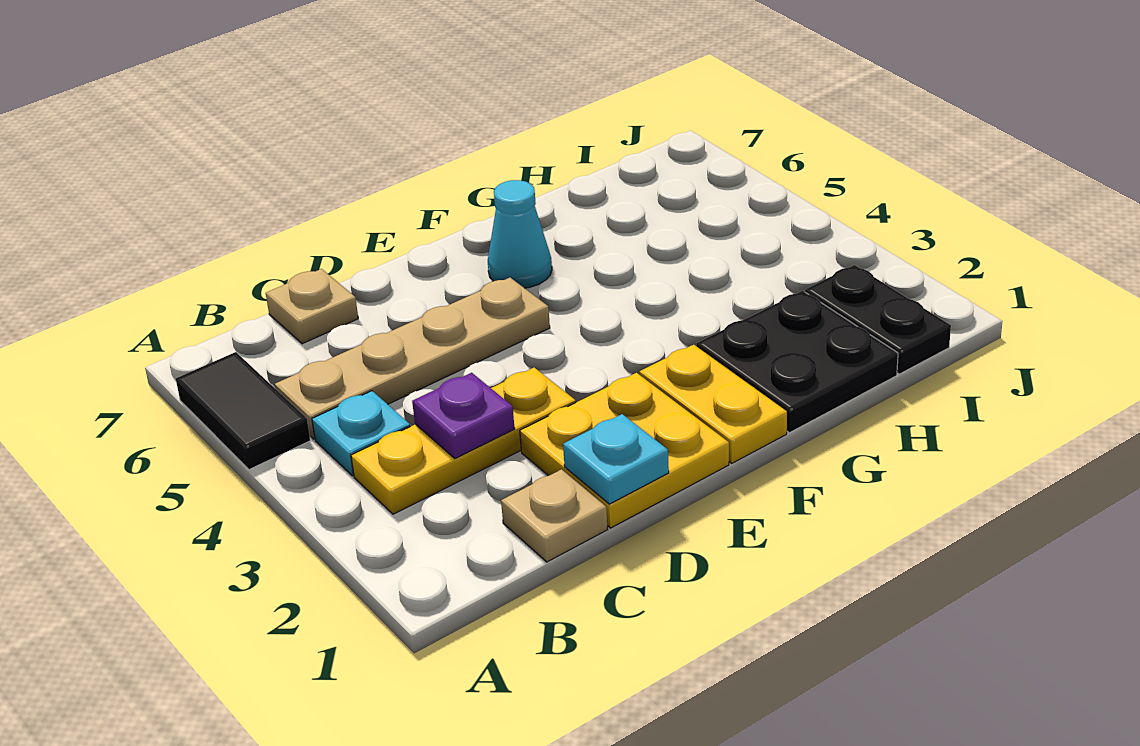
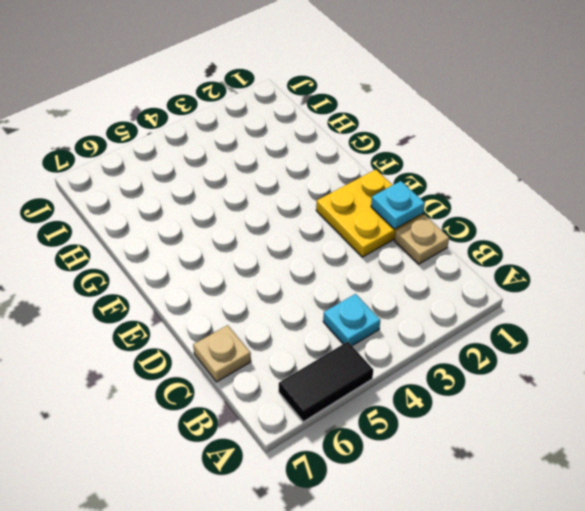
none -> yellow plate B3:D3 level 1
none -> tan plate B5:E5 level 1
none -> yellow plate F1:F2 level 1

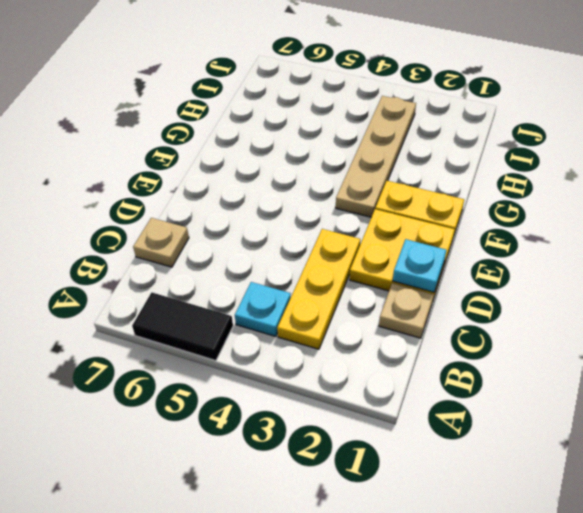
tan plate F3:I3 level 1 -> tan plate B5:E5 level 1
none -> cyan cone F6 level 1
none -> black plate G1:H2 level 1
none -> black plate I1:I2 level 1

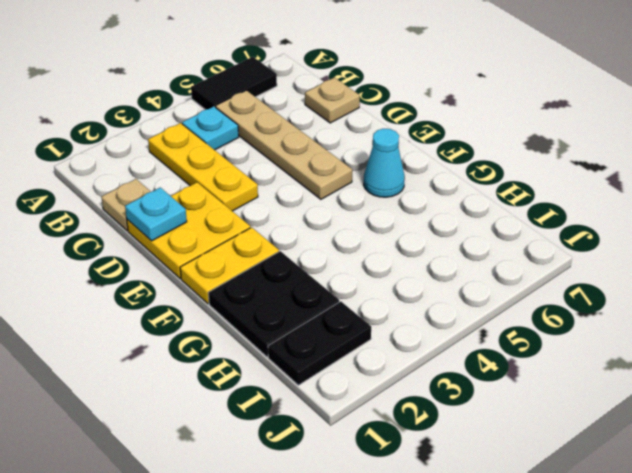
none -> purple plate C3 level 2

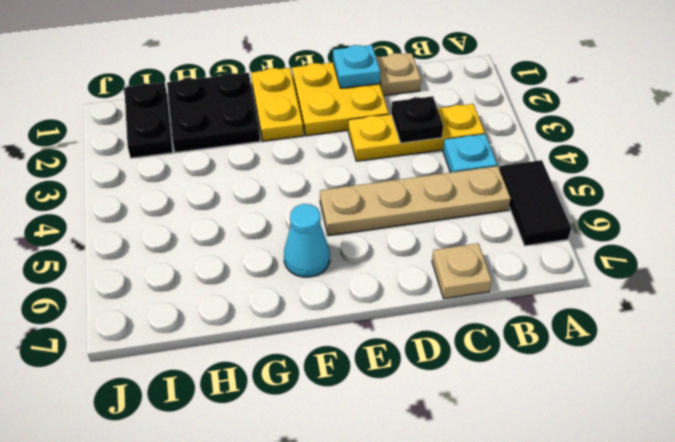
black plate C3 level 2 -> purple plate C3 level 2

